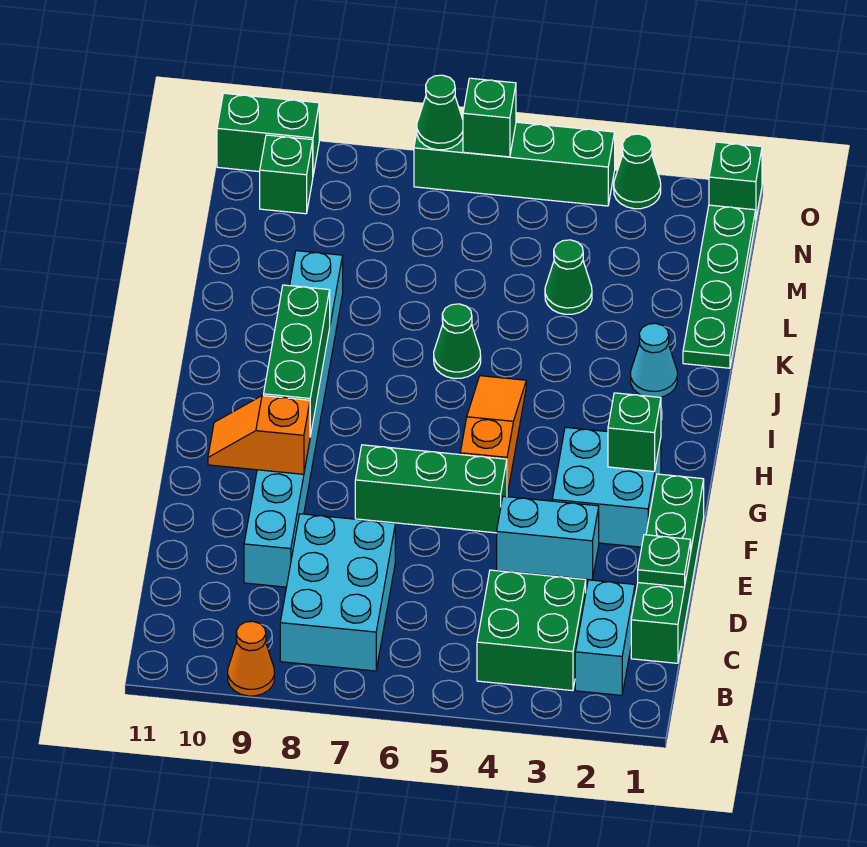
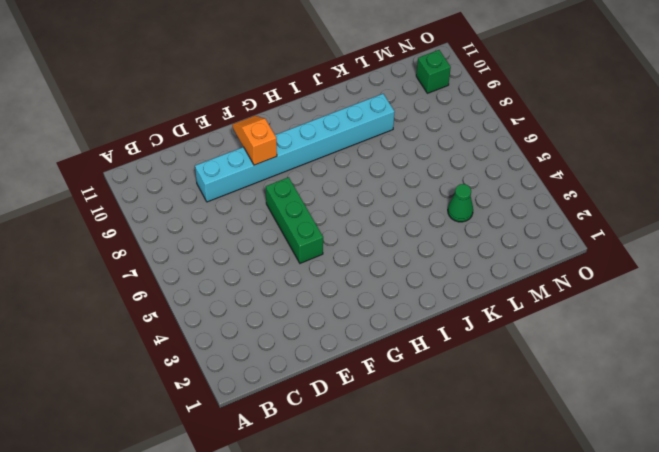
none -> orange cone A9 level 1
none -> cyan brick B2:C2 level 1
none -> green brick B3:C4 level 1

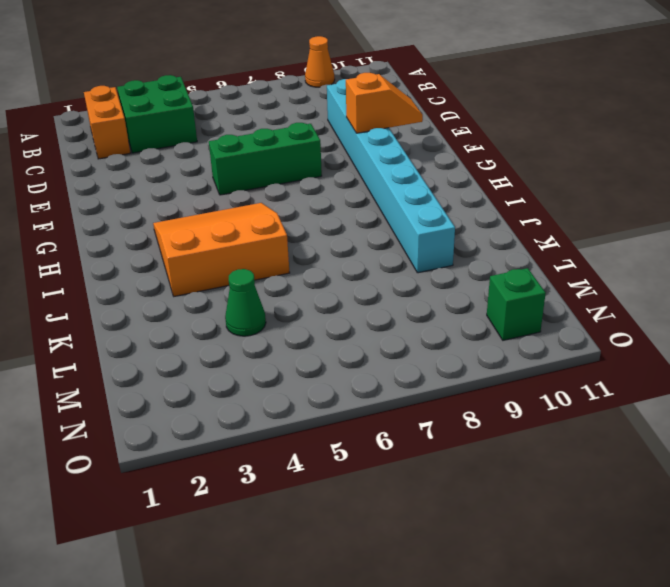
orange brick B2:C2 level 1 -> cyan brick B2:C2 level 1
orange slope H3:J5 level 1 top J -> orange slope G5:I5 level 1 top G
none -> cyan brick B7:D8 level 1
none -> green brick C1:F1 level 1
none -> cyan brick E3:E4 level 1

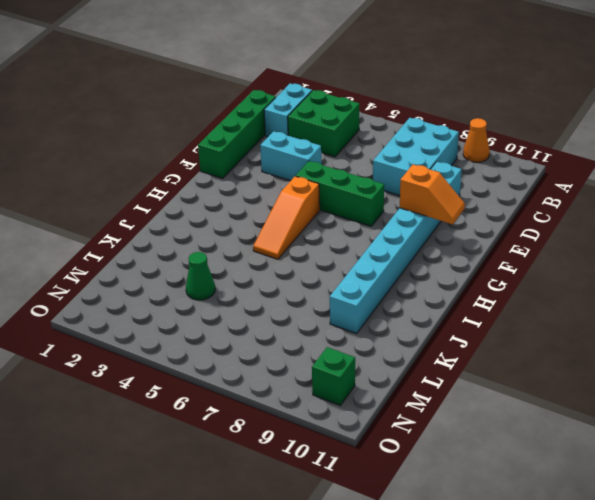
none -> cyan brick F2:G3 level 1
none -> cyan cone J2 level 1
none -> green cone J6 level 1

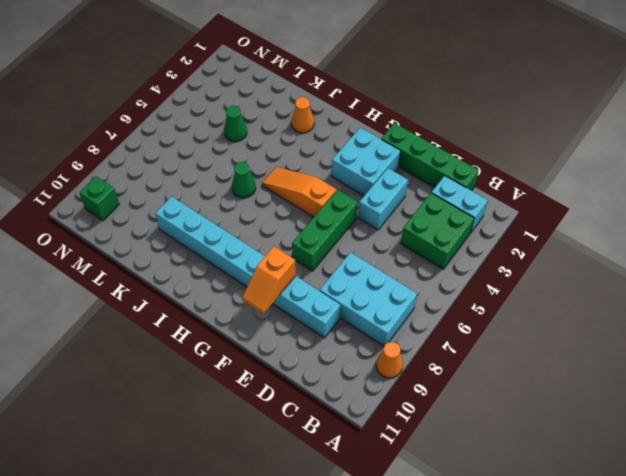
orange cone J2 level 1 -> cyan cone J2 level 1
none -> green plate K1:N1 level 1
none -> green brick O1 level 1
none -> green cone O3 level 1

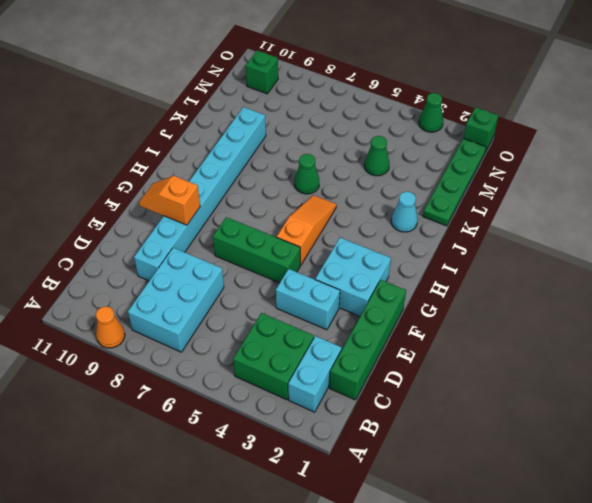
none -> green brick O4:O7 level 1
none -> green brick O10:O11 level 1
none -> green plate D1 level 2

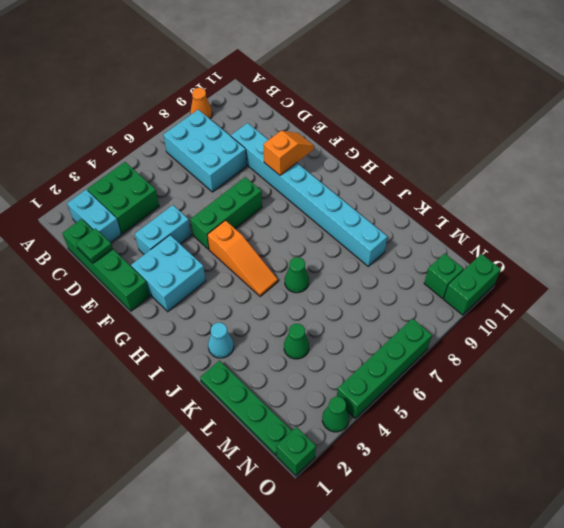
none -> green brick G2 level 2
none -> green brick G9:I9 level 2
none -> green brick O6 level 2

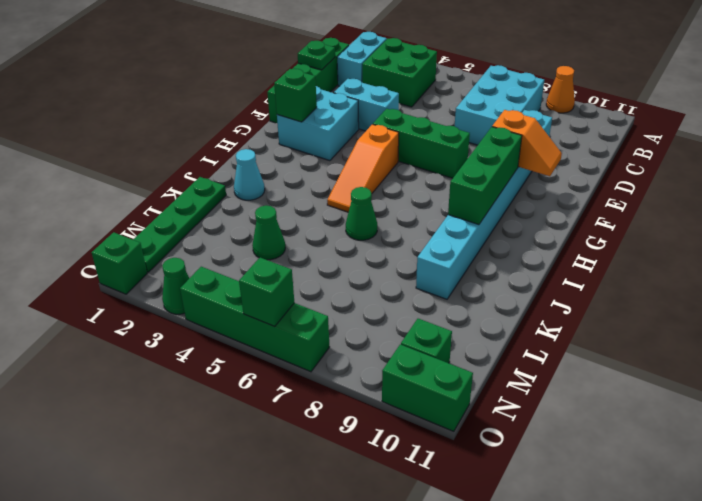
none -> green cone O7 level 2

